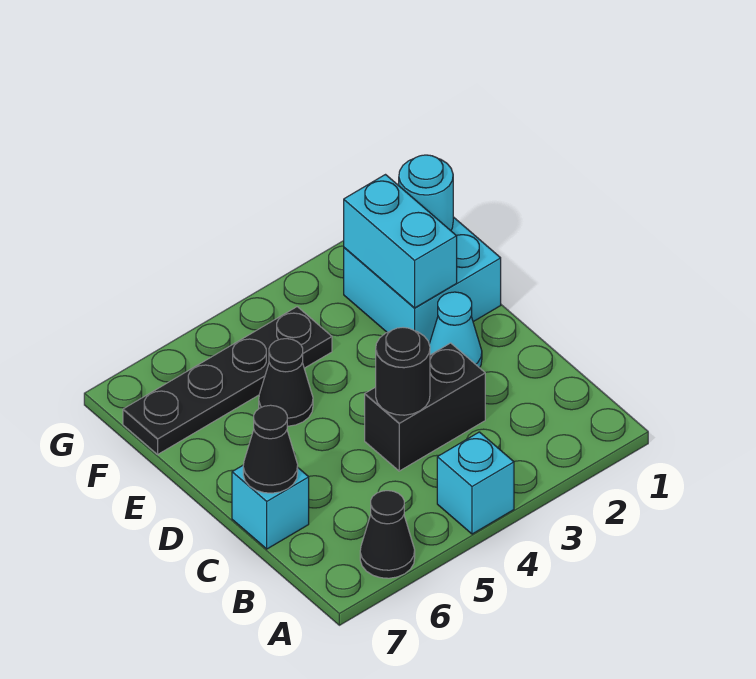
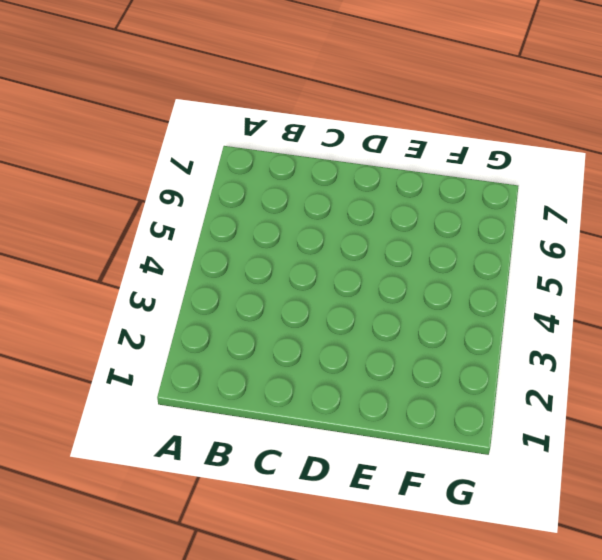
none -> cyan brick A4 level 1
none -> black cone A6 level 1
none -> black brick C3:C4 level 1

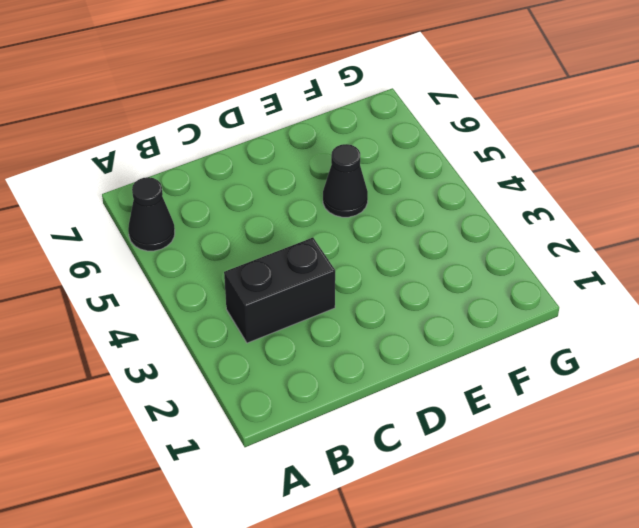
black brick B3:C3 level 1 -> black brick C3:C4 level 1
none -> cyan brick A4 level 1
none -> cyan brick C7 level 1
none -> cyan cone D2 level 1

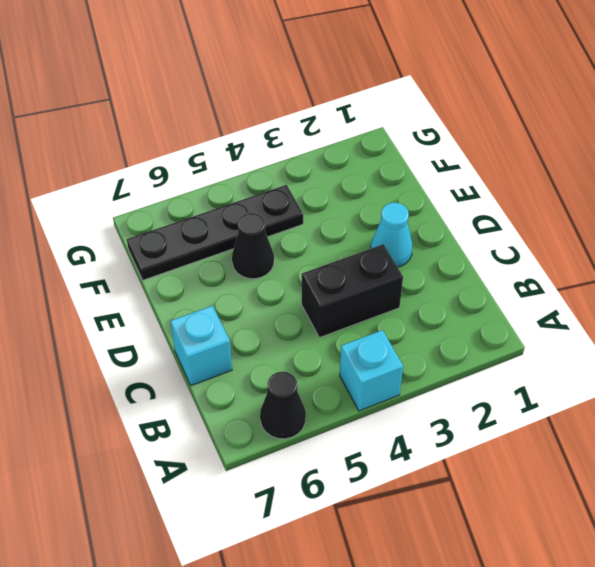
none -> cyan brick E1:F2 level 1
none -> black round brick C4 level 2
none -> black cone C7 level 2

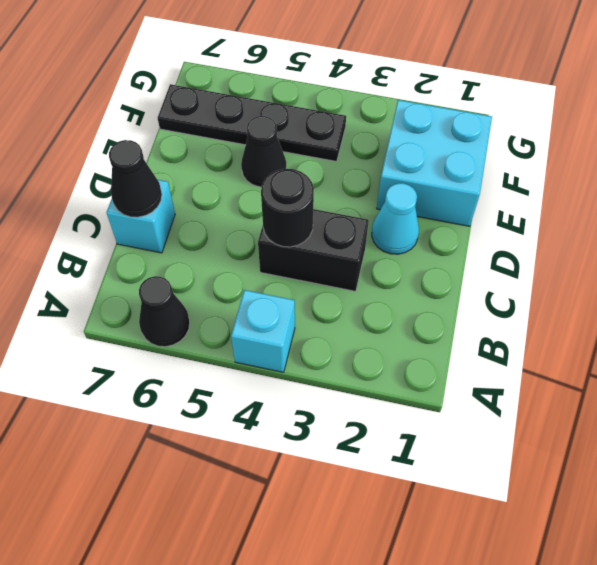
none -> cyan brick E2:F2 level 2
none -> cyan round brick F1 level 2

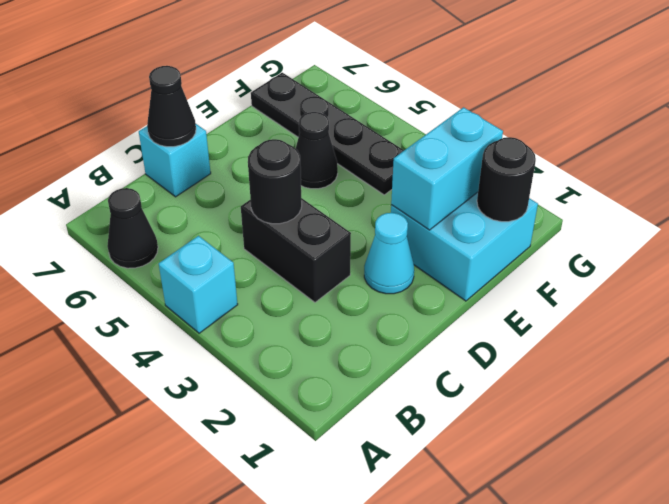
black round brick F1 level 2 -> cyan round brick F1 level 2

